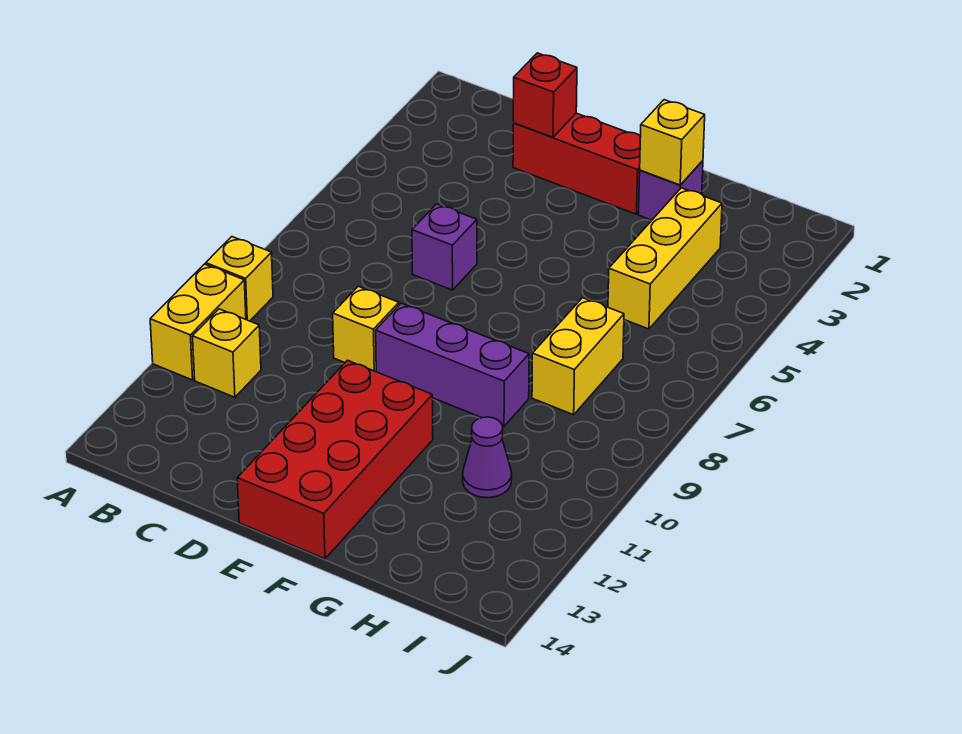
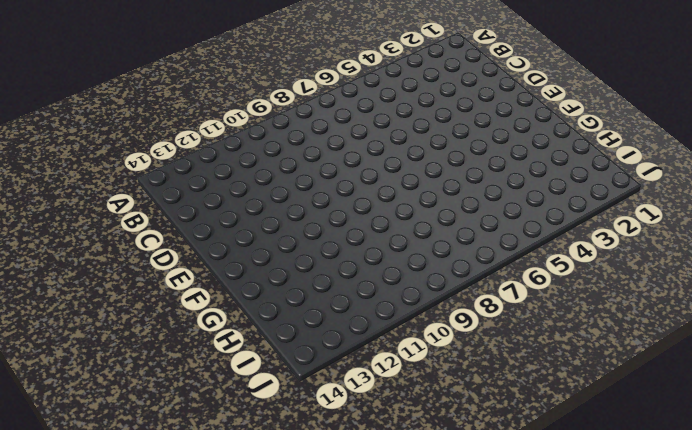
none -> yellow brick A9 level 1
none -> yellow brick A10:A11 level 1
none -> yellow brick B11 level 1

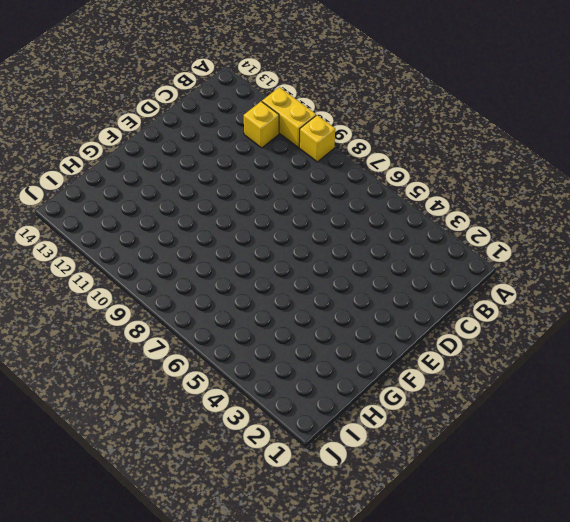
none -> red brick D2:F2 level 1
none -> purple brick D6 level 1
none -> yellow brick D9 level 1

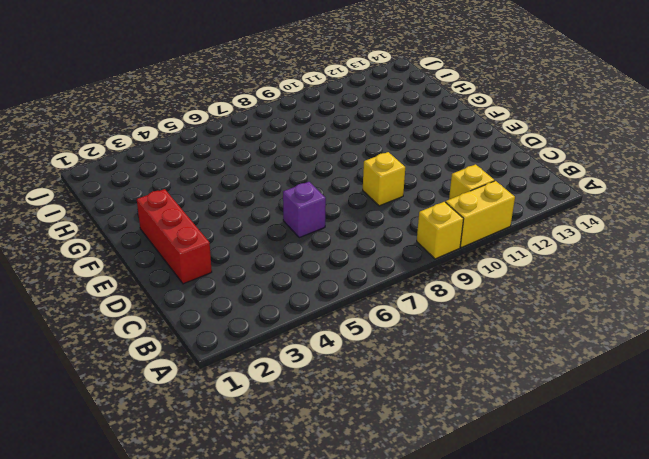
none -> purple brick E9:G9 level 1
none -> red brick E11:F14 level 1
none -> purple brick G2 level 1

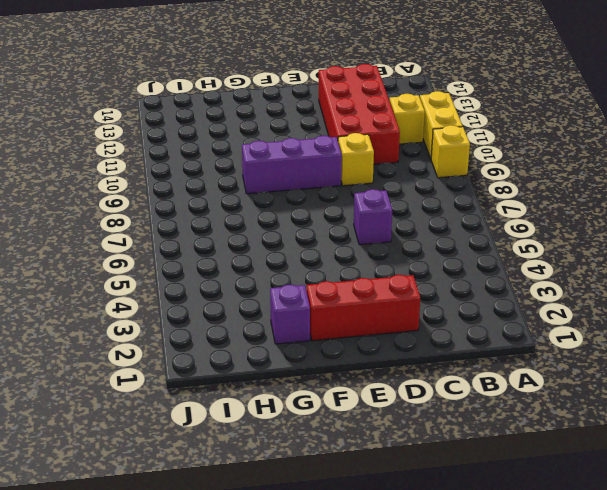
red brick C10:D13 level 1 -> red brick E11:F14 level 1
none -> yellow brick H3:H5 level 1
none -> yellow brick H7:H8 level 1
none -> purple cone H11 level 1

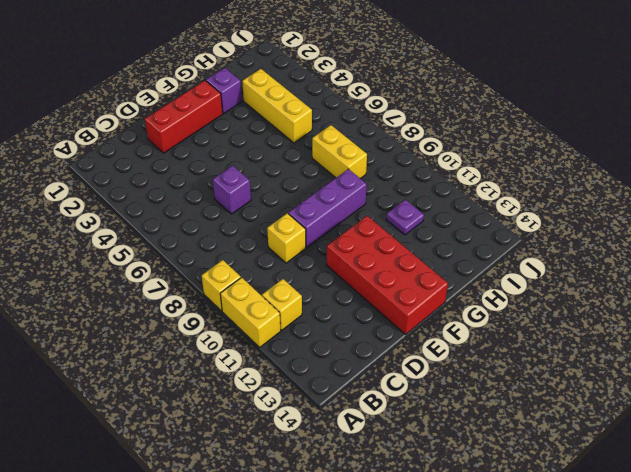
purple plate H11 level 1 -> purple cone H11 level 1
none -> red brick D2 level 2
none -> yellow brick G2 level 2

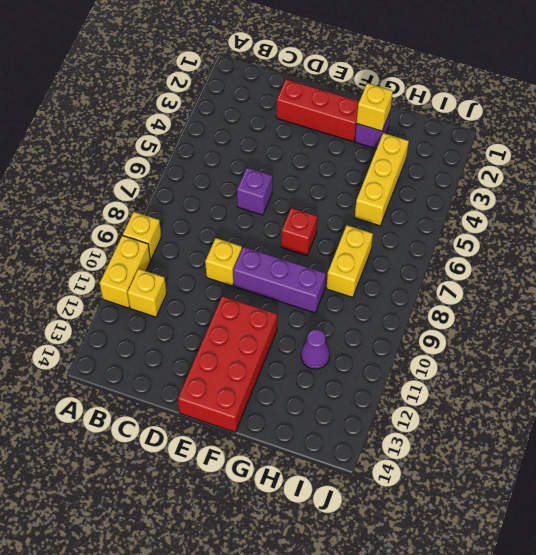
red brick F7 level 1 -> red brick D2 level 2

